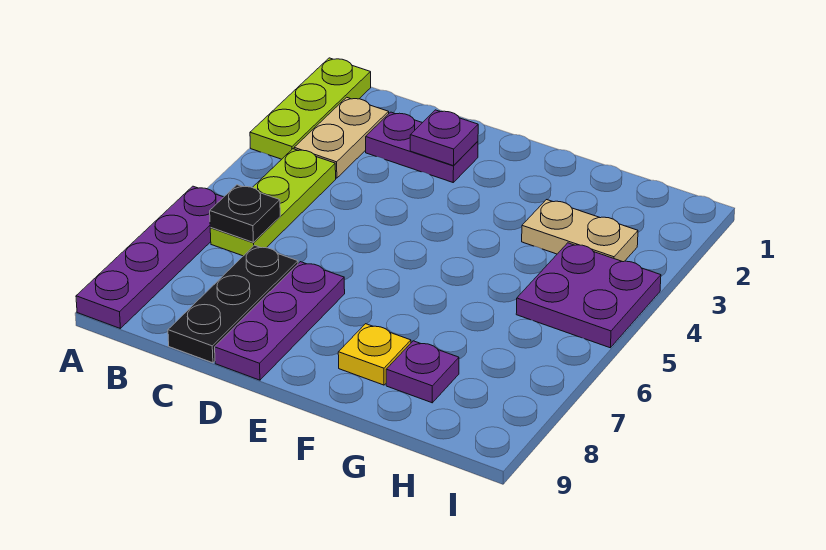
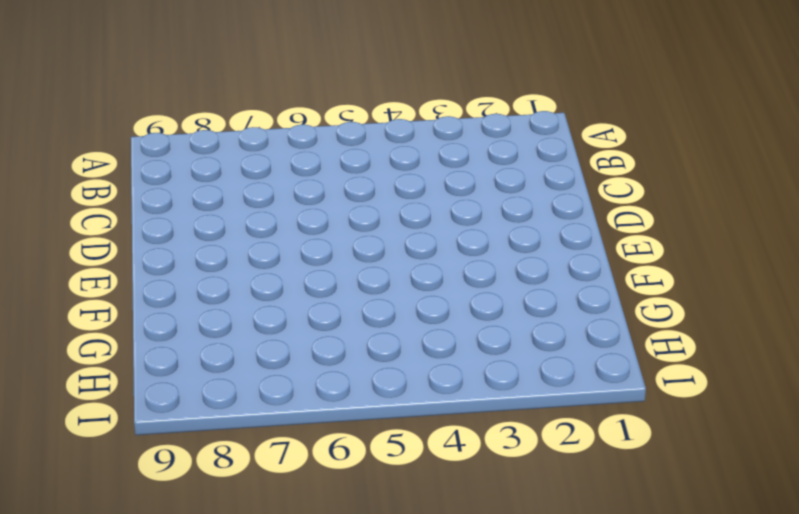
none -> lime plate A1:A3 level 1
none -> purple plate A6:A9 level 1
none -> tan plate B2:B3 level 1

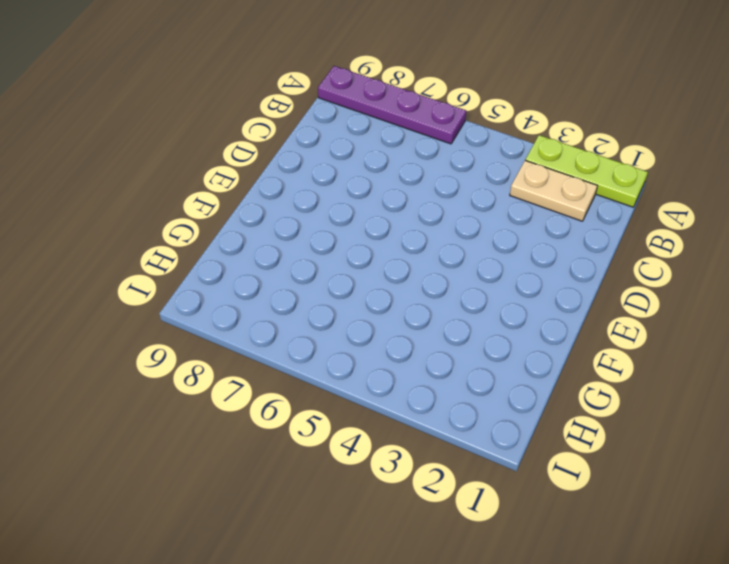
none -> lime plate B4:B6 level 1
none -> purple plate C2:D2 level 1
none -> black plate C7:C9 level 1

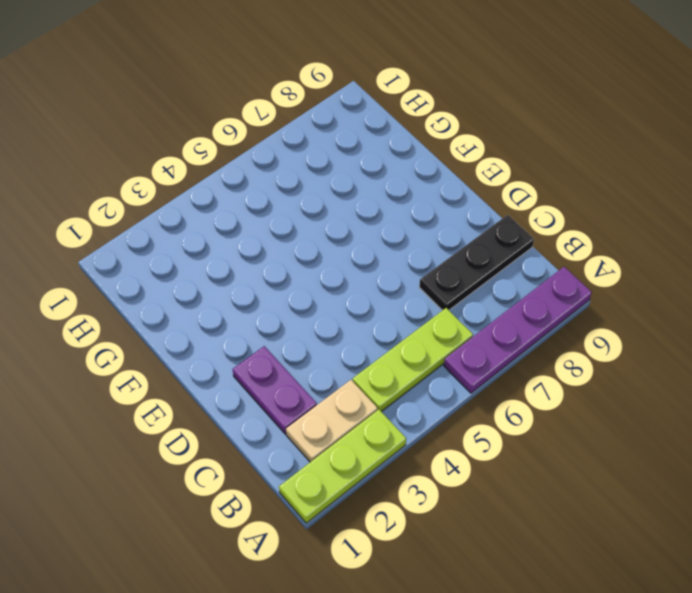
none -> purple plate D7:D9 level 1
none -> yellow plate F8 level 1
none -> tan plate G3:H3 level 1

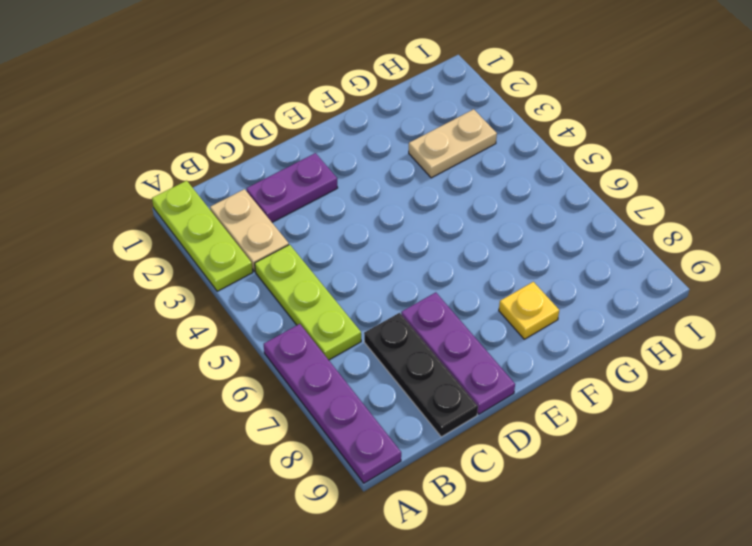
none -> purple plate G8 level 1
none -> purple plate H4:I5 level 1
none -> black plate B6 level 2

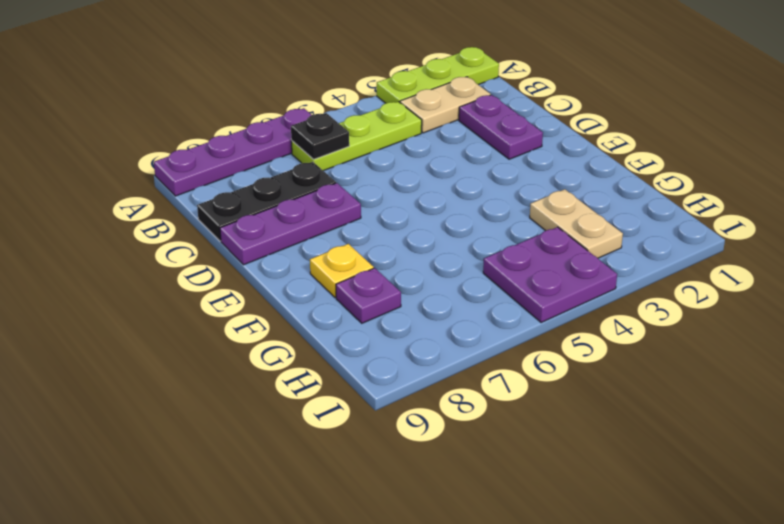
none -> purple plate D2 level 2

